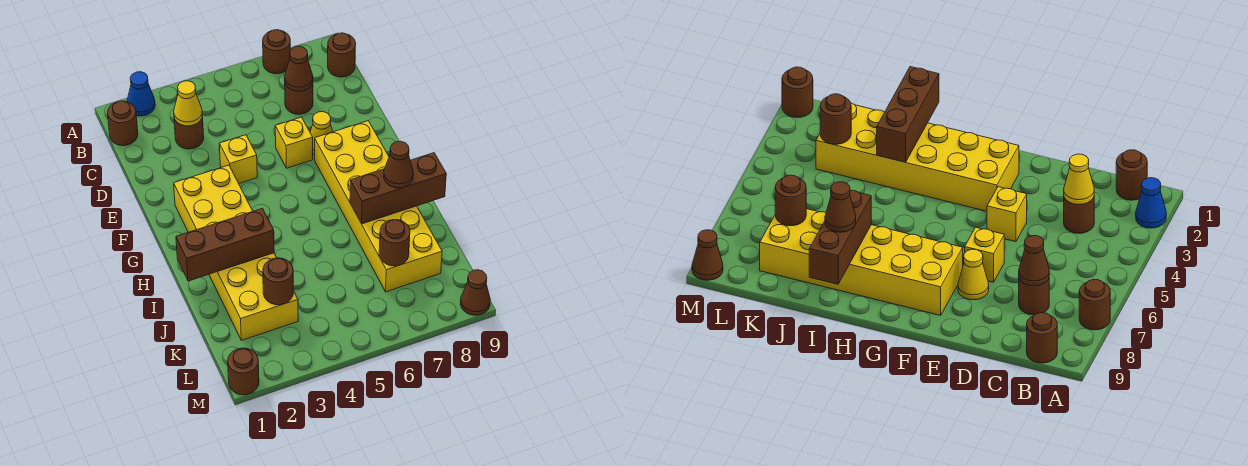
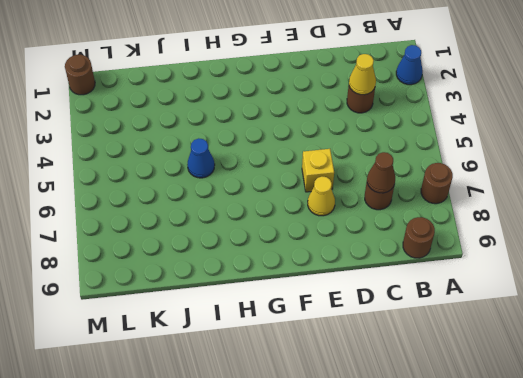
blue cone I5 level 1 -> none
none -> brown round brick B1 level 1
none -> yellow brick E4 level 1
none -> yellow brick F2:K3 level 1

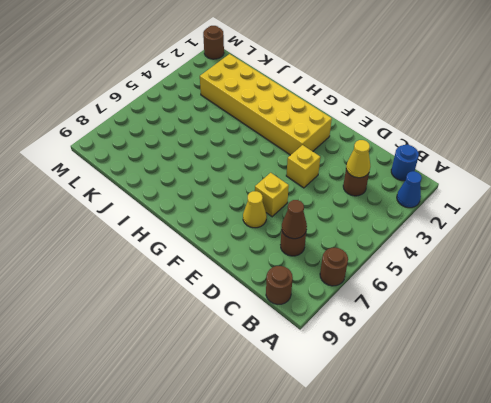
blue round brick B1 level 1 -> brown round brick B1 level 1
none -> yellow brick F7:K8 level 1
none -> brown cone M9 level 1
none -> brown brick I1:I3 level 2

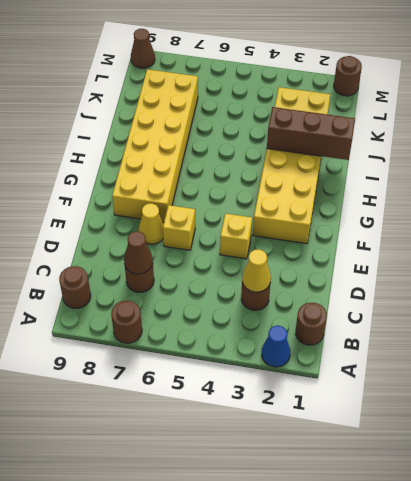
none -> brown brick I7:I9 level 2
none -> brown round brick K3 level 2
none -> brown round brick K7 level 2

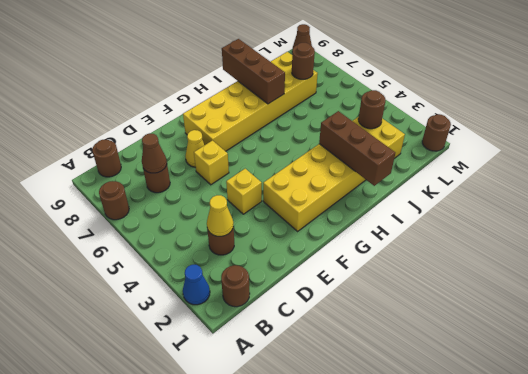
none -> brown cone I8 level 3

